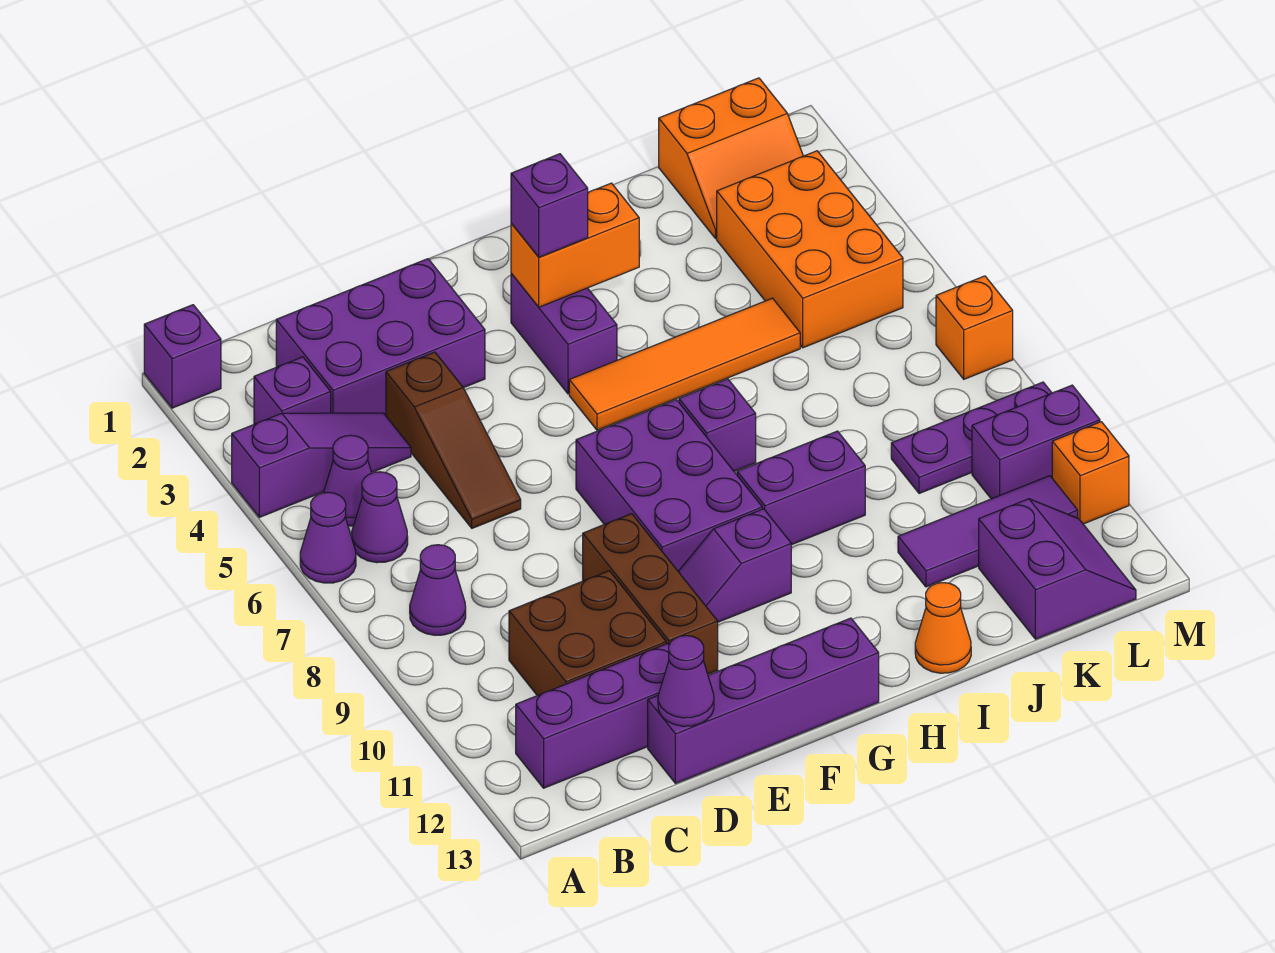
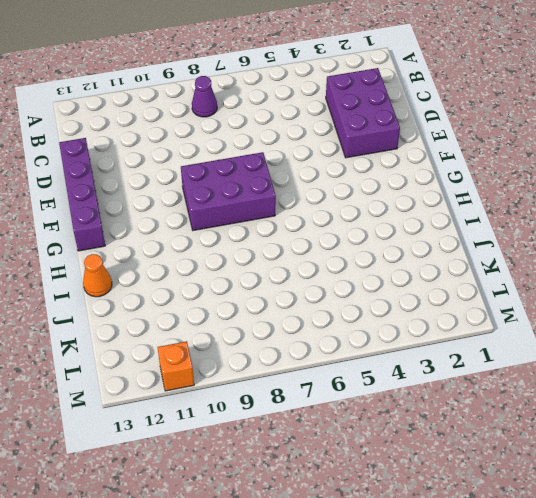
none -> purple brick A1 level 1
none -> purple slope A4:C4 level 1 top A
none -> purple cone A6 level 1
none -> purple brick B3 level 1

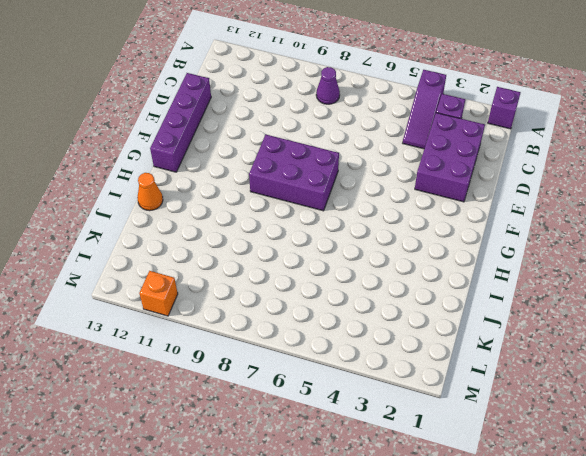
none -> purple cone A6 level 1
none -> purple cone B5 level 1
none -> purple cone B6 level 1
none -> purple brick B12:D12 level 1

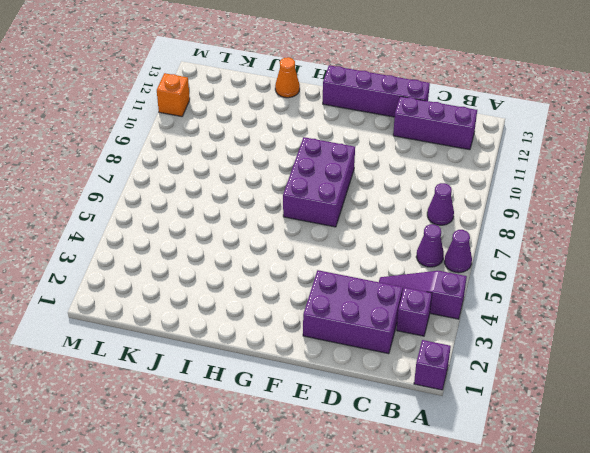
none -> purple cone B5 level 1
none -> brown brick C10:D11 level 1
none -> brown slope D4:D6 level 1 top 4
none -> brown brick E9:E11 level 1

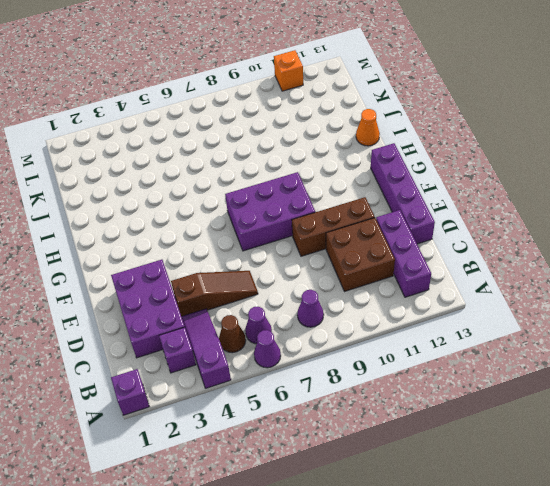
brown cone B5 level 1 -> purple cone B5 level 1
none -> purple slope F10:G10 level 1 top G
none -> purple brick G3:G4 level 1
none -> orange tile G5:J5 level 1
none -> purple brick H7 level 1

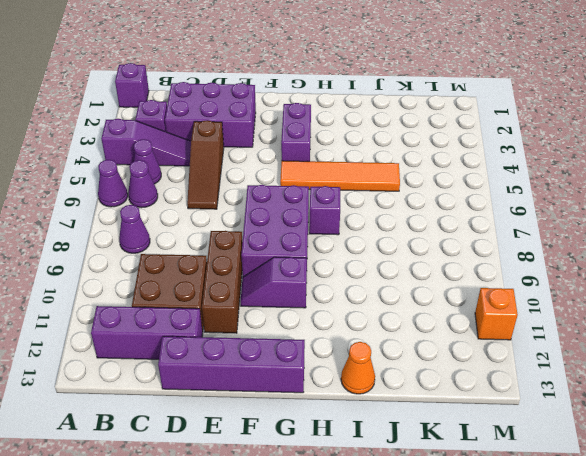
none -> purple brick H9:I9 level 1
none -> purple tile J11:L11 level 1
none -> orange slope K1:L2 level 1 top 1
none -> orange brick K3:L5 level 1

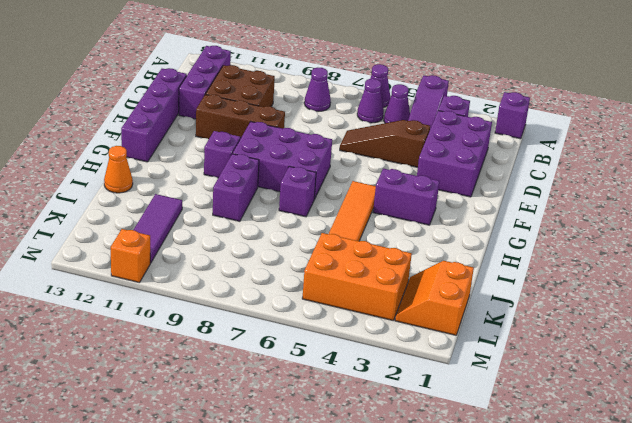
none -> purple plate K9:M9 level 1
none -> purple slope K12:L13 level 1 top K
none -> purple brick L10:M10 level 1
none -> orange brick M7 level 1

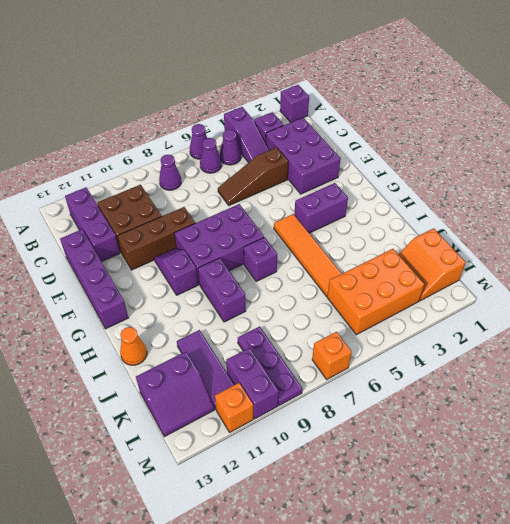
none -> purple cone D13 level 2
none -> orange brick G3:H3 level 2
none -> purple brick G3 level 3

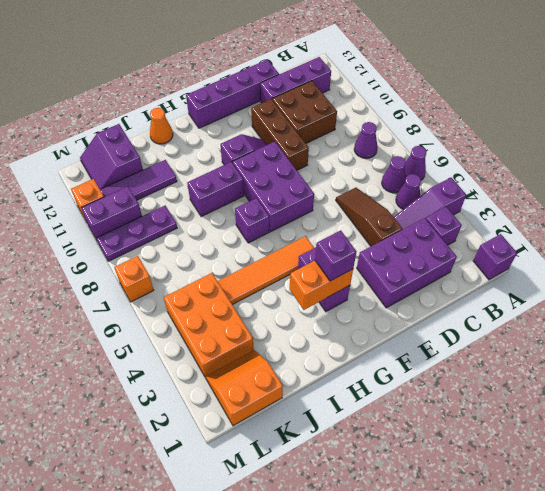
none -> purple cone D13 level 2

